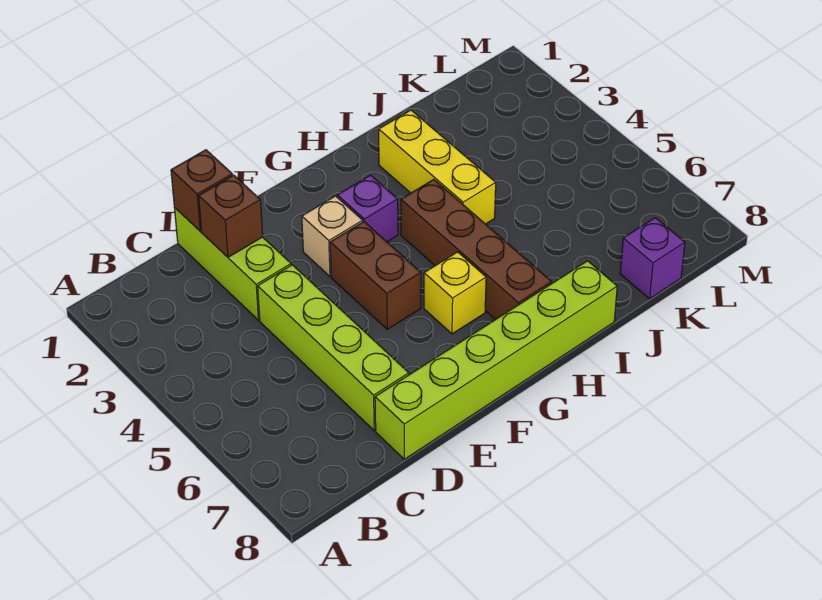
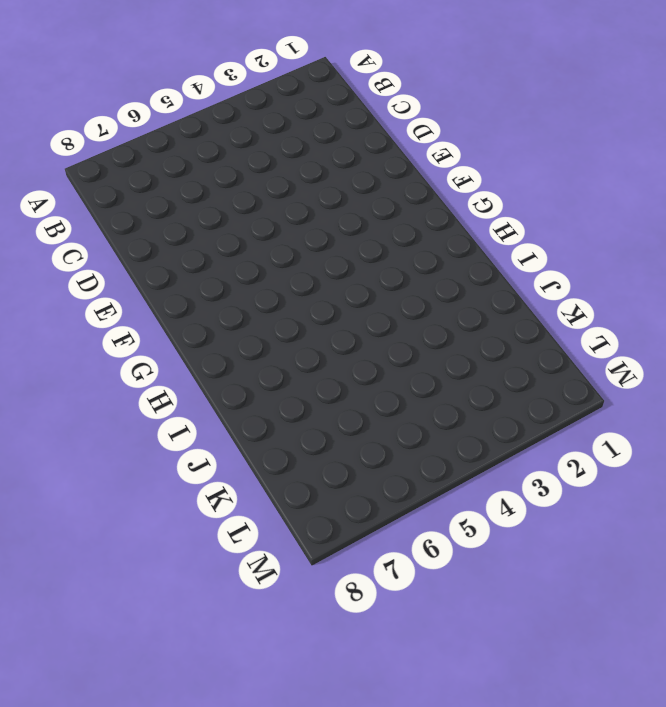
none -> lime brick D1:D3 level 1
none -> lime brick D4:D7 level 1
none -> lime brick D8:I8 level 1

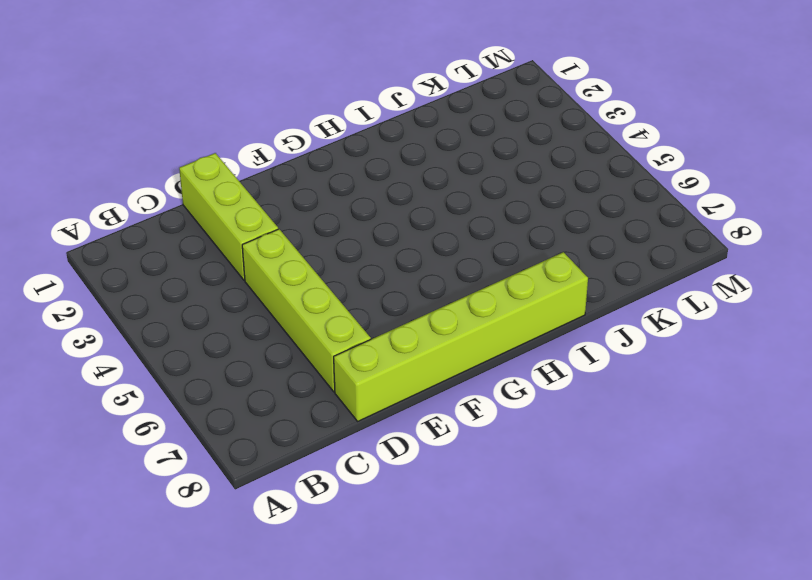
none -> tan brick F3 level 1
none -> brown brick F4:F5 level 1
none -> purple brick G3 level 1

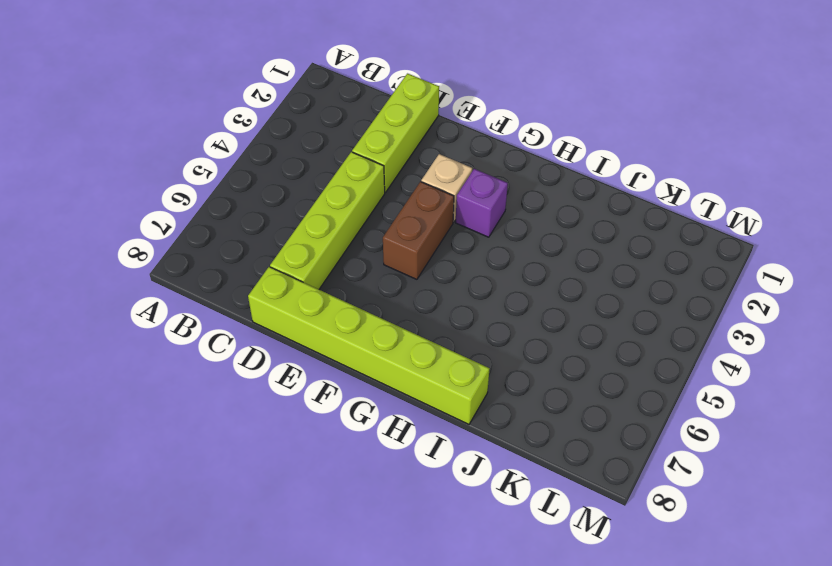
none -> yellow brick G6 level 1
none -> brown brick H4:H7 level 1
none -> yellow brick I2:I4 level 1

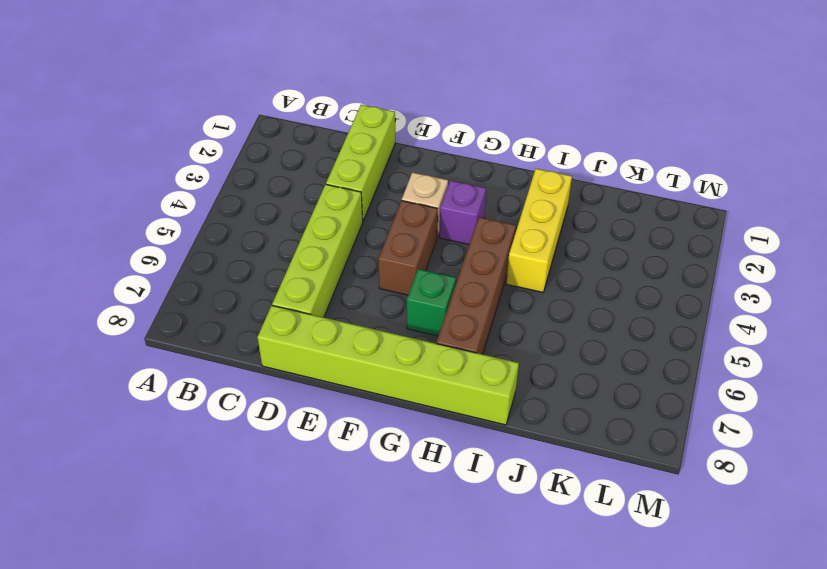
green brick G6 level 1 -> yellow brick G6 level 1
none -> purple brick K8 level 1
none -> brown brick D1 level 2
none -> brown brick D2 level 2

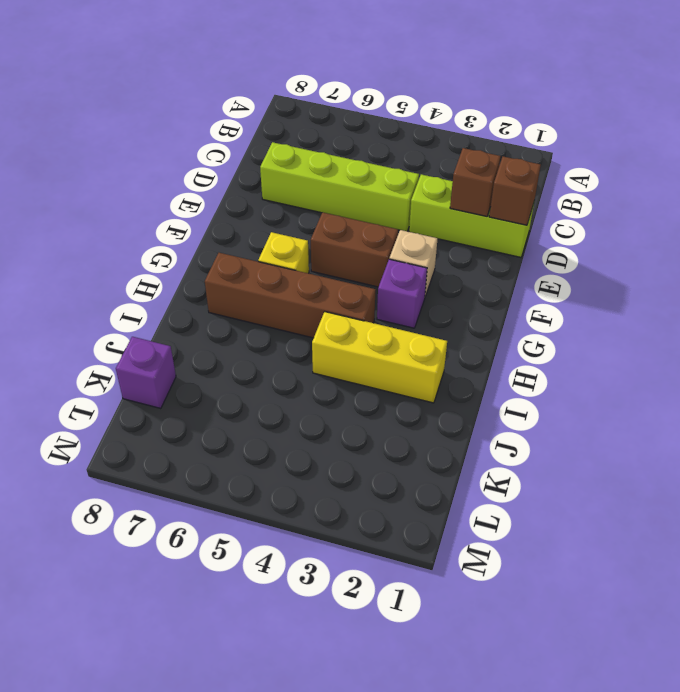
none -> lime brick D8:I8 level 1

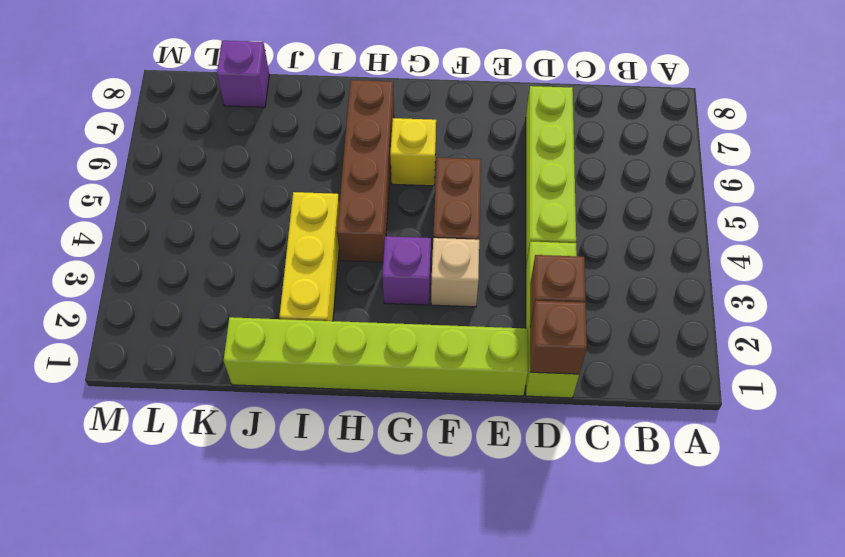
lime brick E1:J1 level 1 -> lime brick D8:I8 level 1

